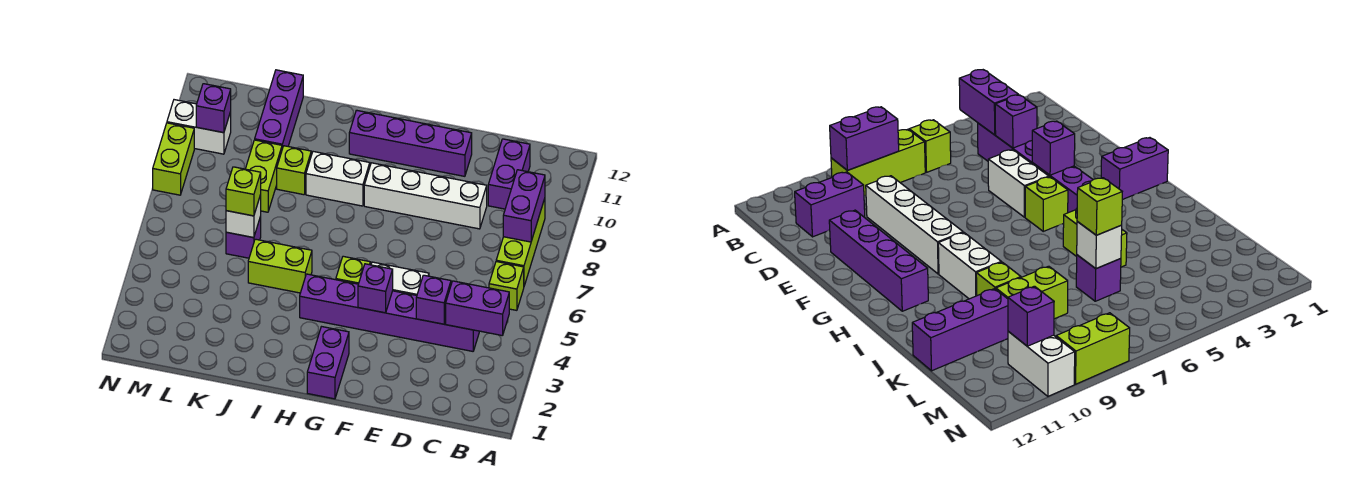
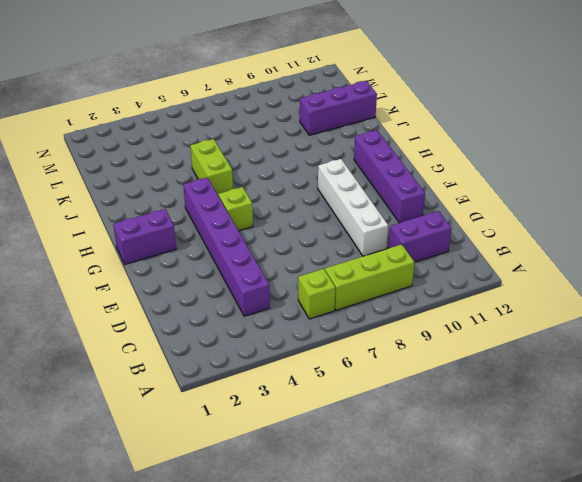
none -> white brick E5:F5 level 1
none -> white brick H9:I9 level 1
none -> lime brick J9 level 1

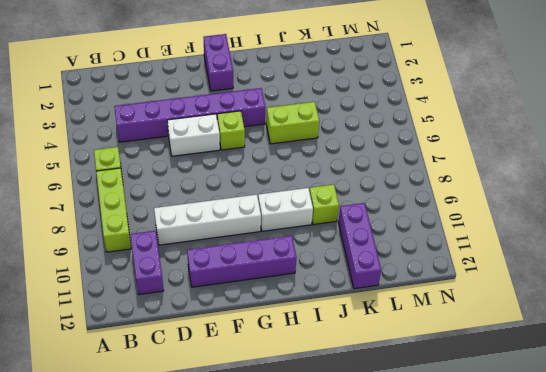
none -> purple brick K6 level 1
none -> lime brick K8:K9 level 1
none -> white brick M10:N10 level 1

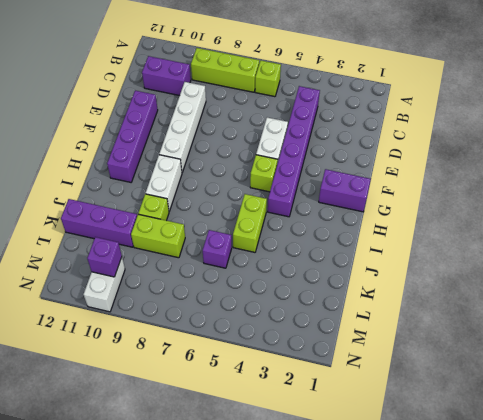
none -> lime brick N8:N9 level 1
none -> purple brick B4:C4 level 2
none -> purple brick B8:B9 level 2

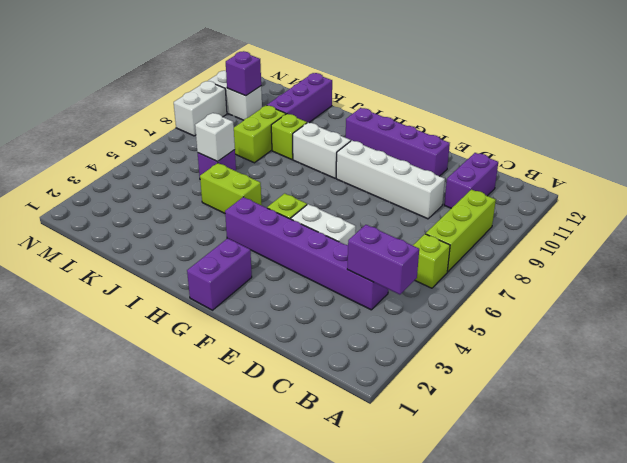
white brick N8:N9 level 1 -> lime brick N8:N9 level 1
none -> purple brick B8:B9 level 2
none -> purple brick D4 level 2
none -> purple brick F4 level 2

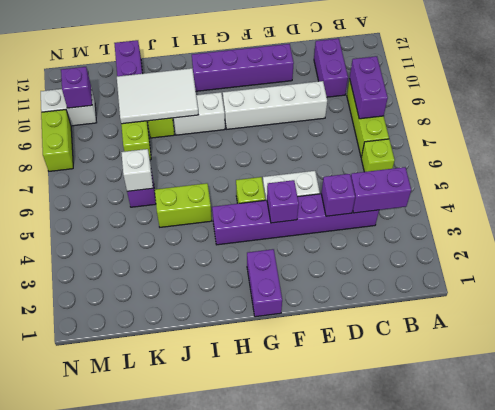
white tile I9:K10 level 2 -> none
none -> lime brick K6 level 3

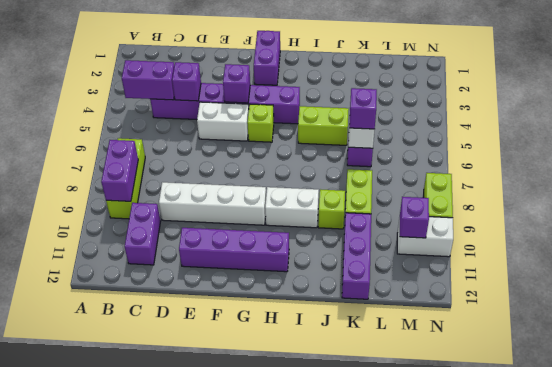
purple brick K6 level 3 -> lime brick K6 level 3
none -> lime brick B6 level 1

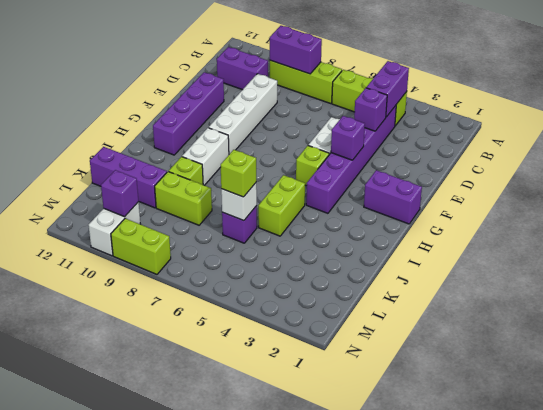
lime brick B4:B6 level 1 -> lime brick B6 level 1

